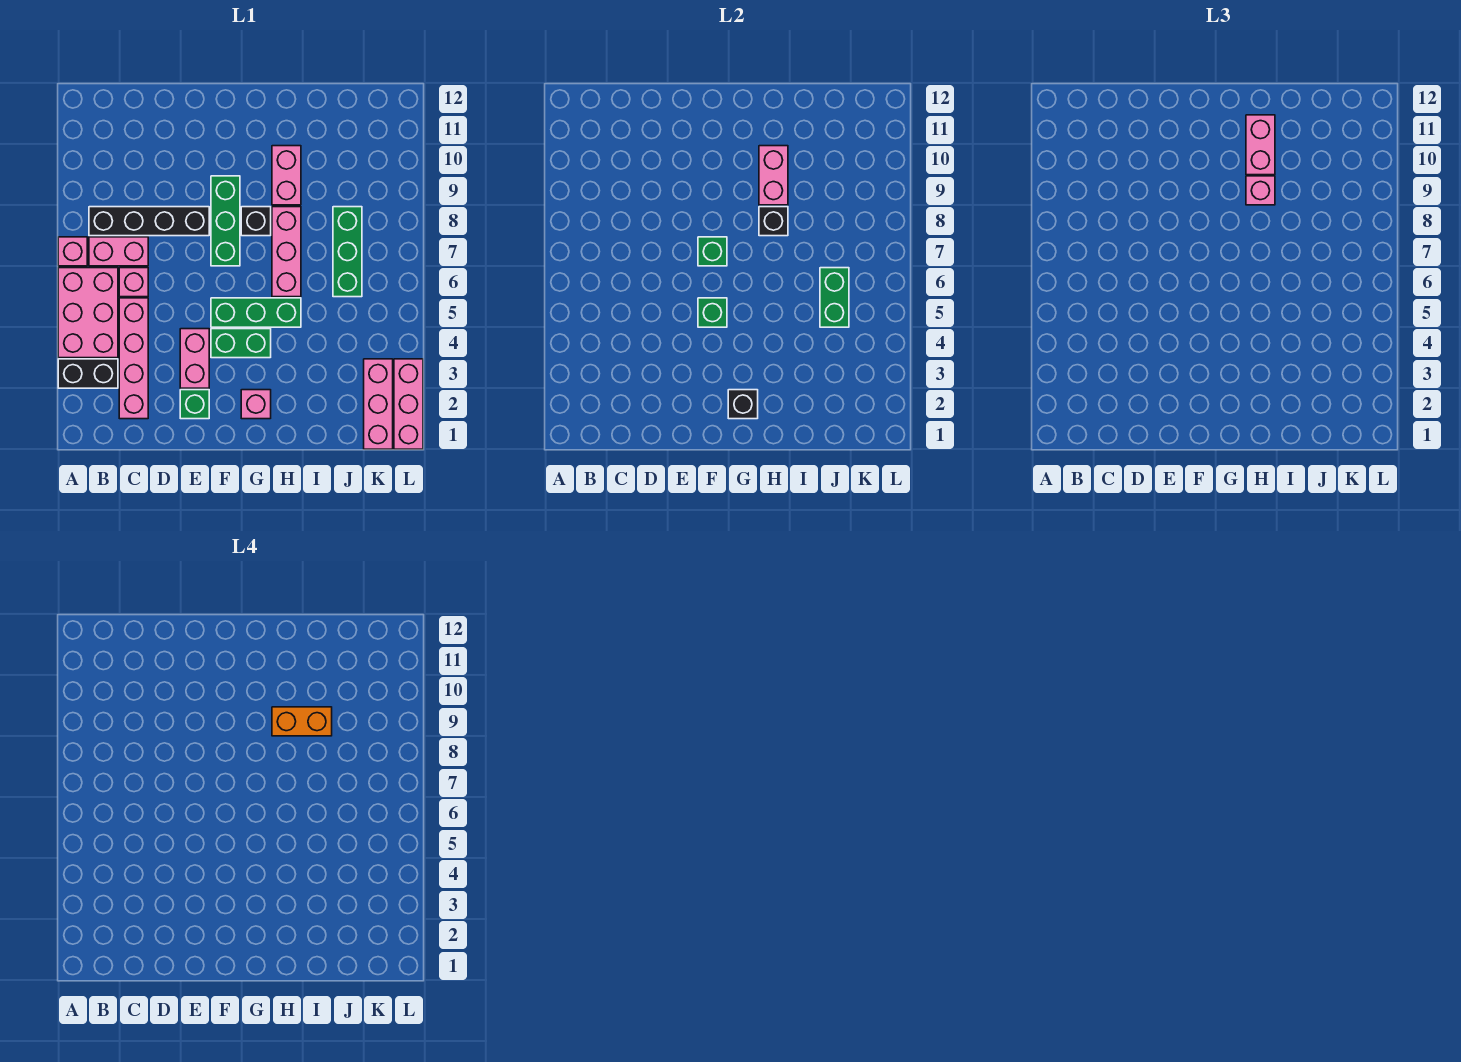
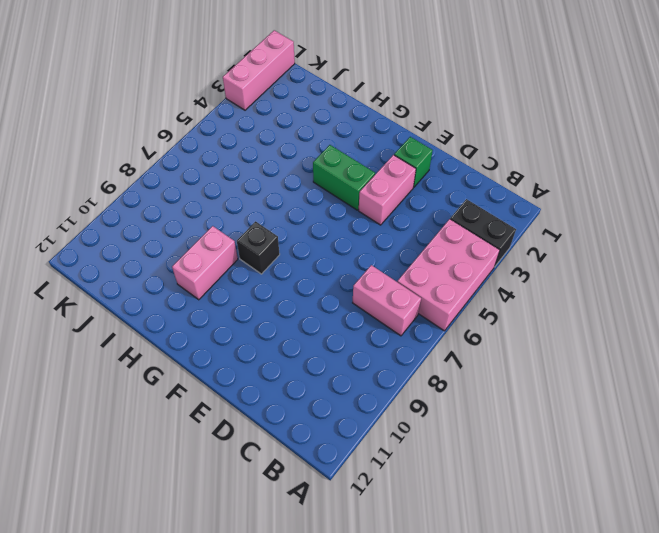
none -> pink brick A7 level 1
none -> black brick B8:E8 level 1
none -> pink brick C2:C5 level 1

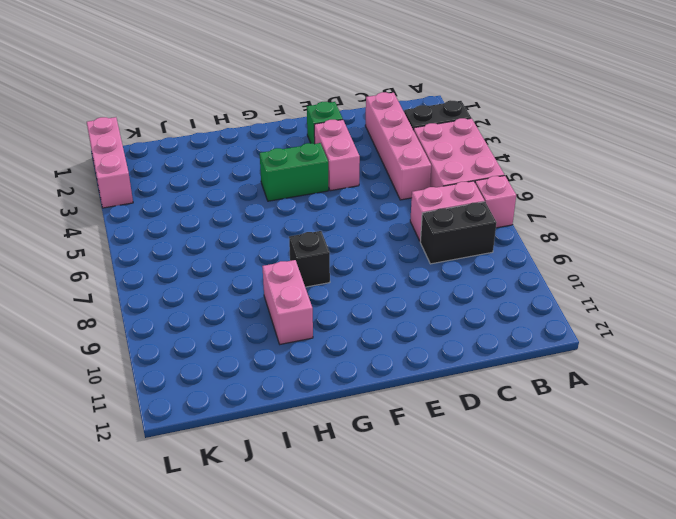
black brick B8:C8 level 1 -> black brick B8:E8 level 1
none -> pink brick C6 level 1
none -> green brick F5:H5 level 1
none -> green brick F7:F9 level 1

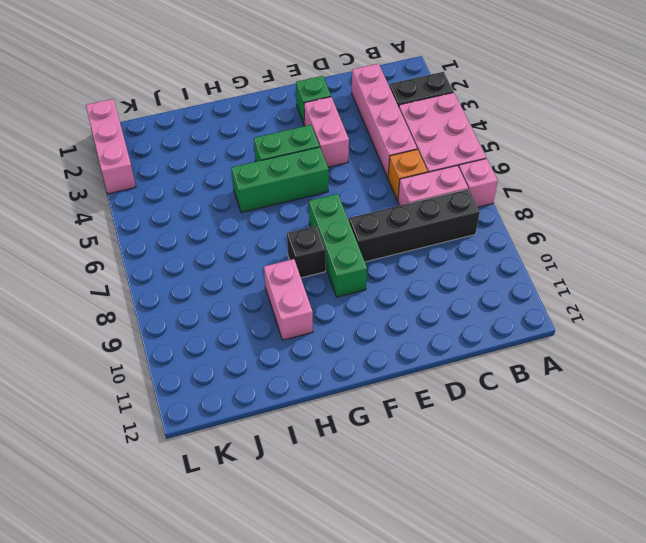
orange brick C6 level 1 -> pink brick C6 level 1
none -> pink brick G2 level 1
none -> pink brick H6:H8 level 1
none -> green brick J6:J8 level 1

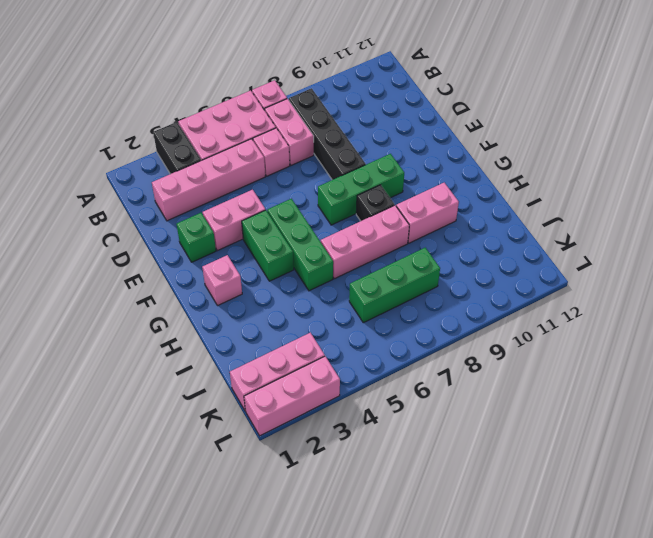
none -> green brick F5 level 2
none -> green brick F7 level 2
none -> black brick G2 level 2

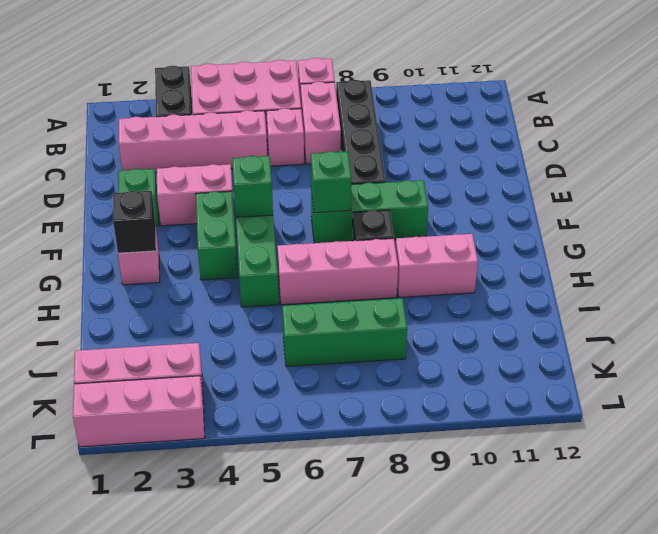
none -> black brick H8 level 2
none -> pink brick H9:H10 level 2
none -> green brick J5:J6 level 2

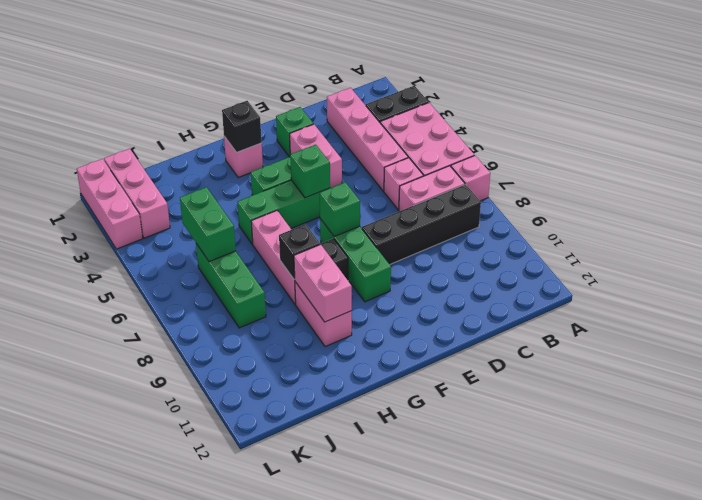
none -> pink brick H9 level 3
none -> pink brick H10:H11 level 3
none -> orange brick H9:I9 level 4

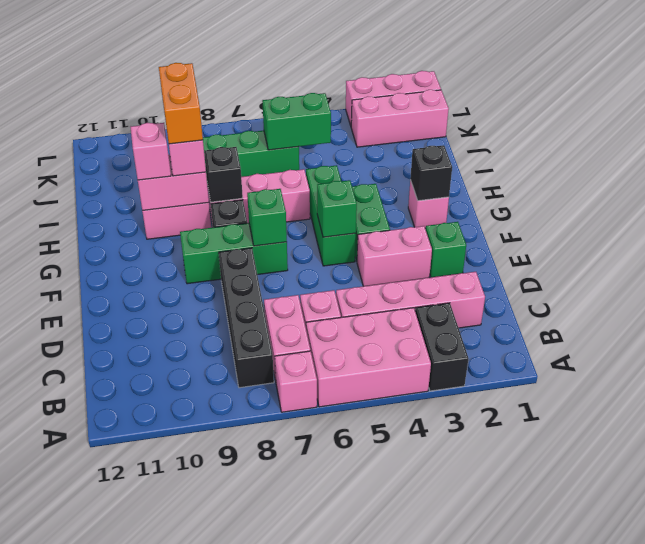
pink brick H10 level 3 -> pink brick H10:H11 level 3

